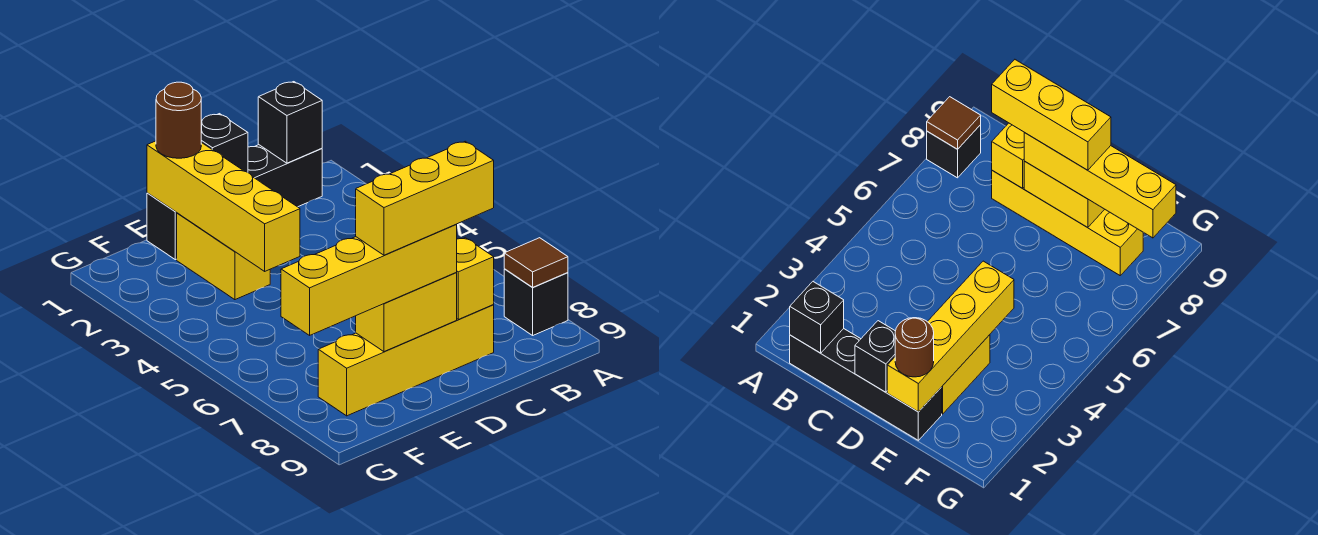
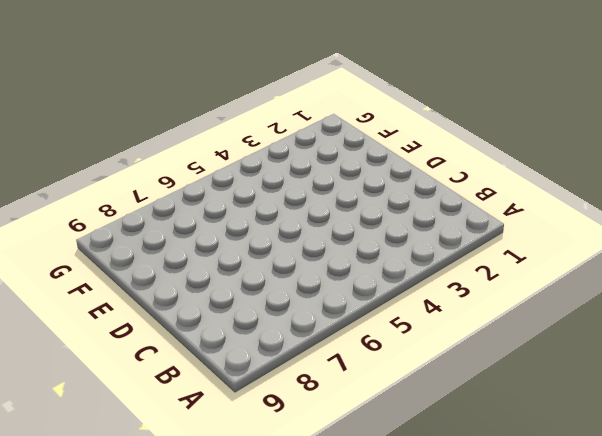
none -> black brick A8 level 1
none -> black brick B1:E1 level 1
none -> yellow brick C8:F8 level 1

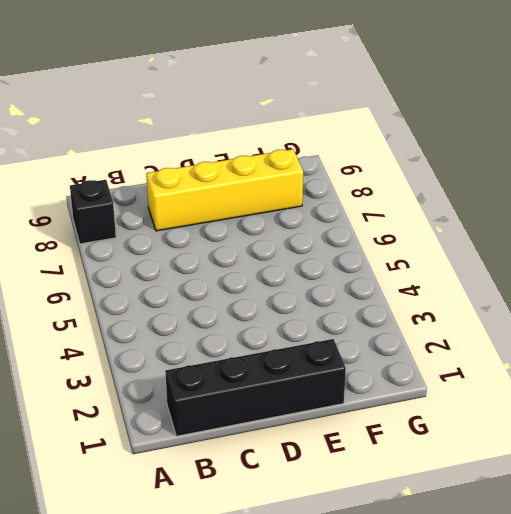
none -> yellow brick E2:E3 level 1
none -> brown tile A8 level 2
none -> black brick B1 level 2

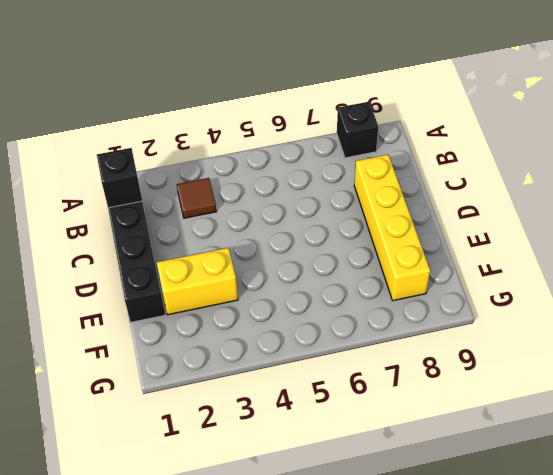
brown tile B3 level 1 -> brown tile A8 level 2
none -> yellow brick C8 level 2
none -> black brick D1 level 2
none -> yellow brick D8:E8 level 2

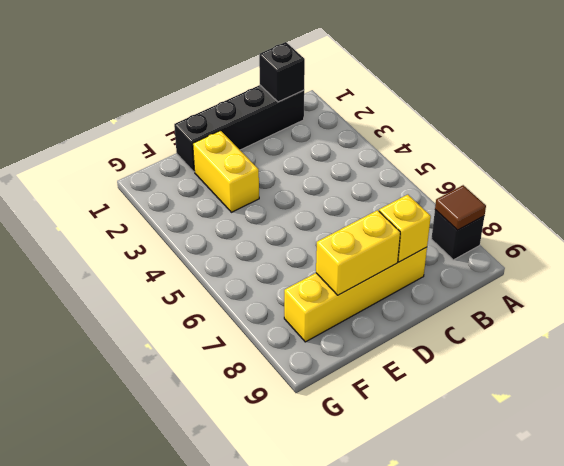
none -> black brick D1 level 2
none -> yellow brick E1:E4 level 2
none -> yellow brick D8:G8 level 3

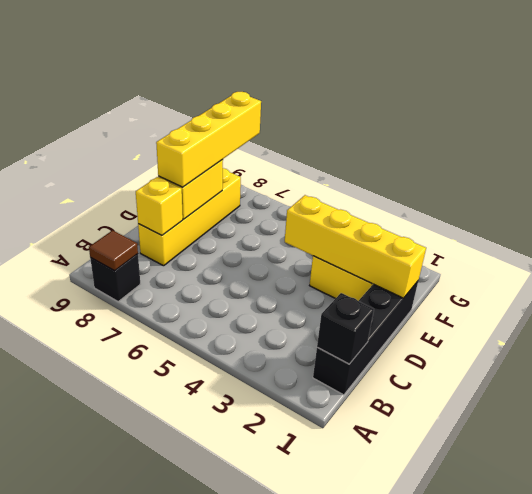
none -> black brick D1 level 2
none -> brown round brick E1 level 3
none -> yellow brick C8:E8 level 4

